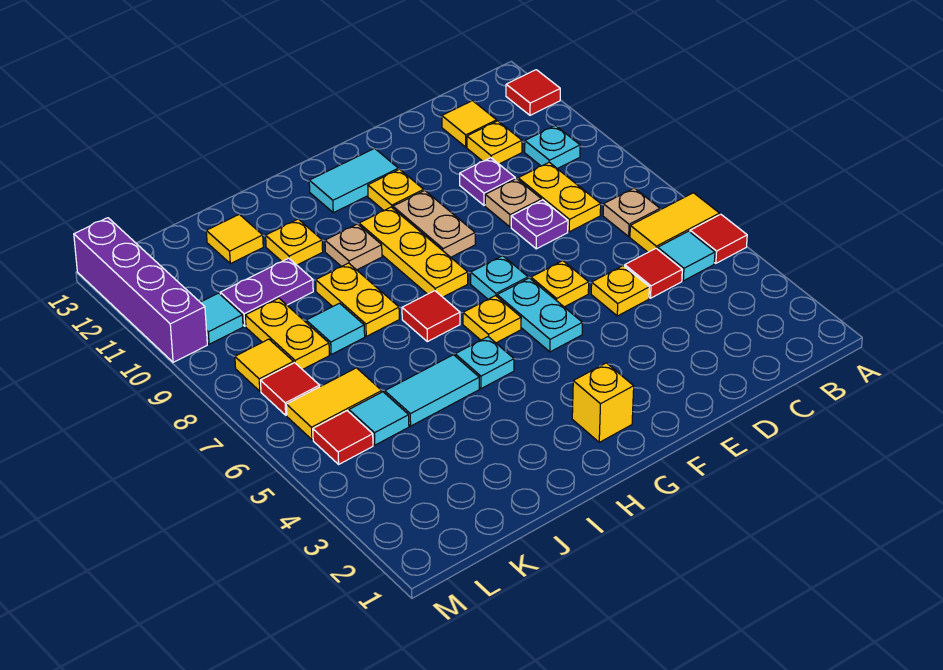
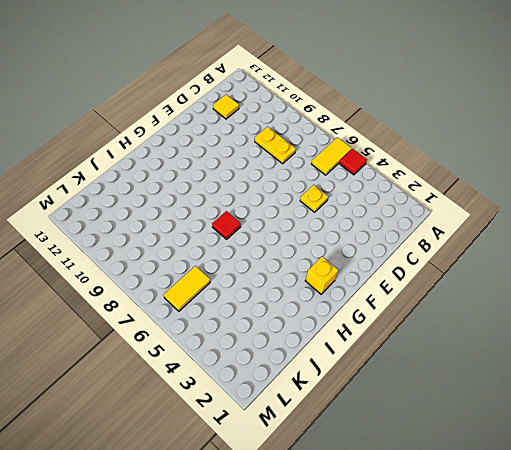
none -> red tile A12 level 1
none -> cyan tile B5 level 1
none -> tan plate B7 level 1
none -> cyan plate B10 level 1

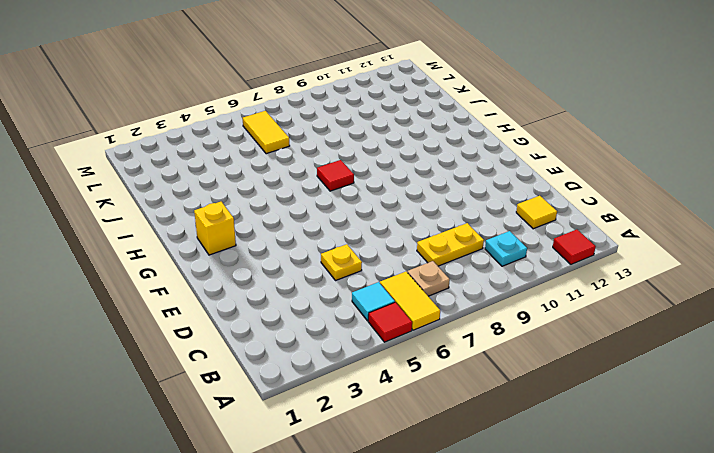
none -> red tile C5 level 1
none -> yellow plate C11 level 1
none -> purple plate D8 level 1
none -> tan plate D9 level 1

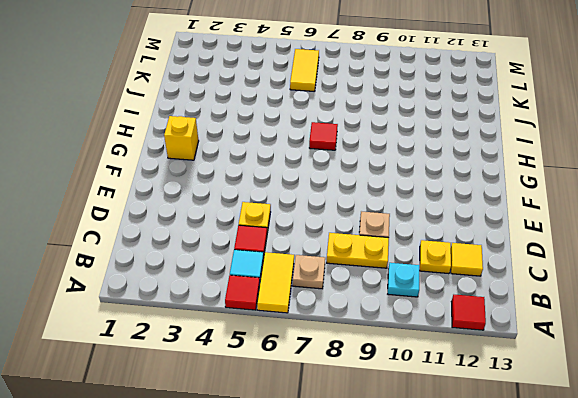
none -> purple plate D8 level 1
none -> purple plate D10 level 1
none -> yellow plate E6 level 1
none -> cyan plate F5:F6 level 1

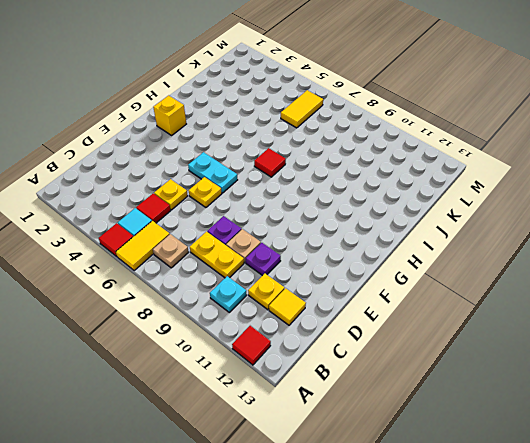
none -> cyan plate F7 level 1
none -> tan plate F9:F10 level 1
none -> yellow plate F11 level 1
none -> cyan tile F12:G12 level 1

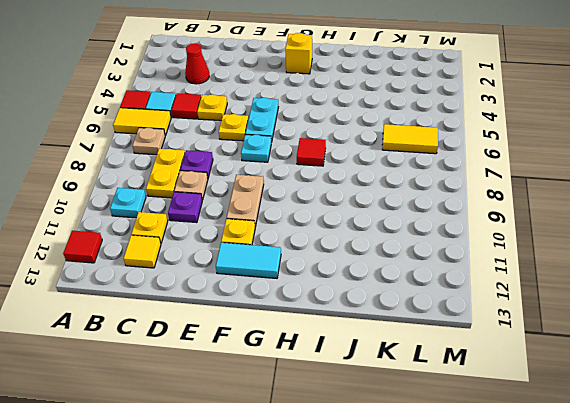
red cone C3 level 1 -> none
none -> yellow plate G6 level 1
none -> yellow plate G8:G10 level 1
none -> cyan plate H5 level 1
none -> tan plate H10 level 1

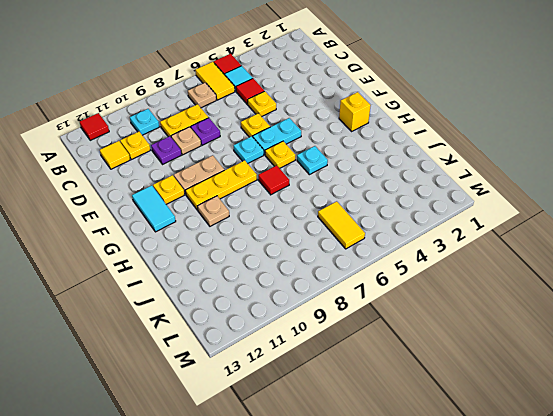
none -> cyan tile I5:J5 level 1
none -> yellow plate I8:I9 level 1
none -> yellow plate I11 level 1
none -> cyan tile J8 level 1

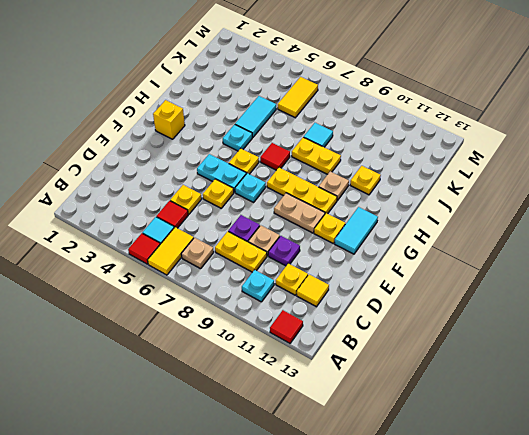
none -> purple plate J10:K10 level 1
none -> yellow tile J12 level 1
none -> cyan tile K5 level 1
none -> yellow plate K8:K9 level 1

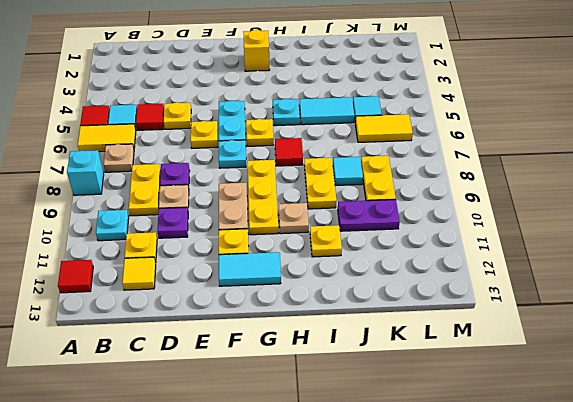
cyan brick A8 level 1 -> none
none -> yellow tile J12 level 1
none -> red tile L5 level 1
none -> red tile L7 level 1
none -> yellow tile L8 level 1

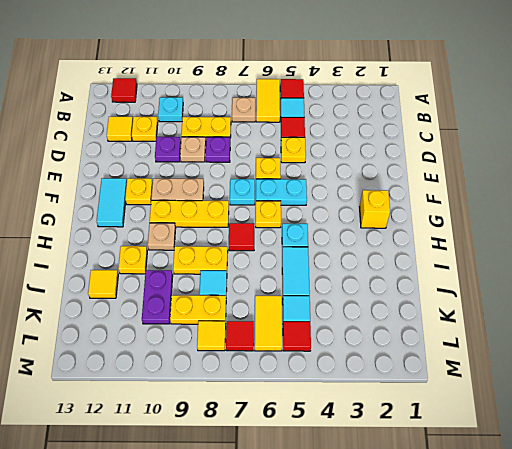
none -> cyan tile L10 level 1
none -> purple brick M10:M13 level 1

